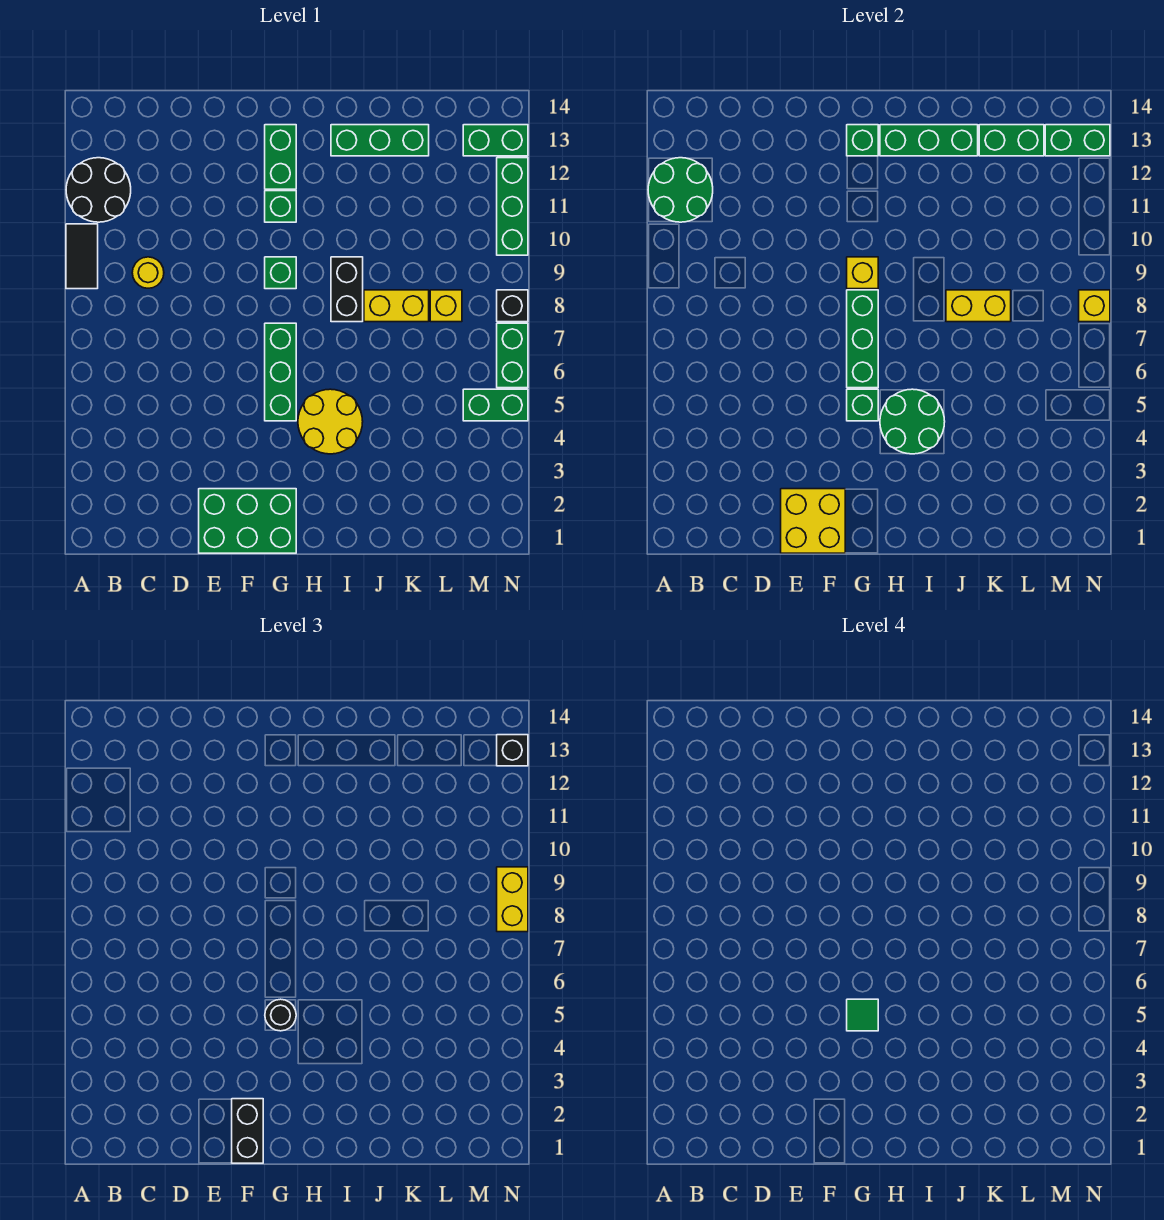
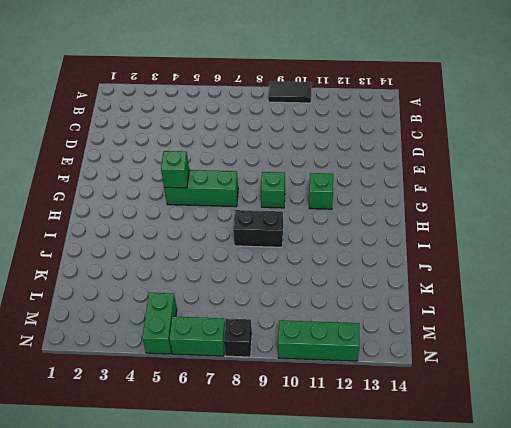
none -> black round brick A11:B12 level 1
none -> yellow round brick C9 level 1
none -> green brick E1:G2 level 1
none -> green brick G12:G13 level 1

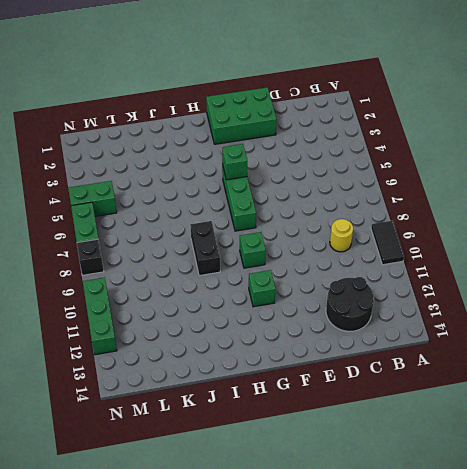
black round brick C12:D13 level 1 -> black round brick A11:B12 level 1
none -> green brick G12:G13 level 1
none -> yellow round brick H4:I5 level 1
none -> green brick I13:K13 level 1
none -> yellow brick J8:K8 level 1

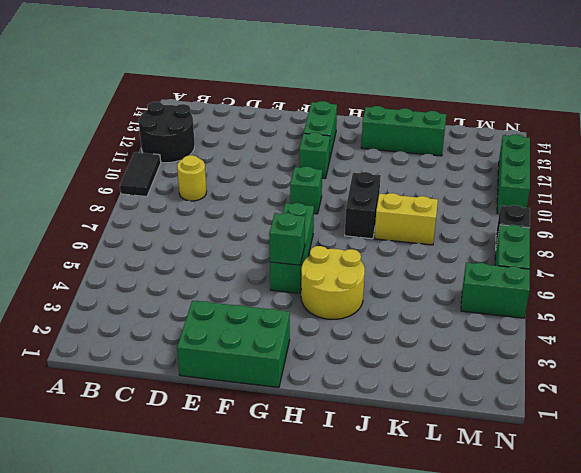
none -> yellow brick L8 level 1
none -> green brick M13:N13 level 1
none -> green round brick A11:B12 level 2
none -> yellow brick E1:F2 level 2

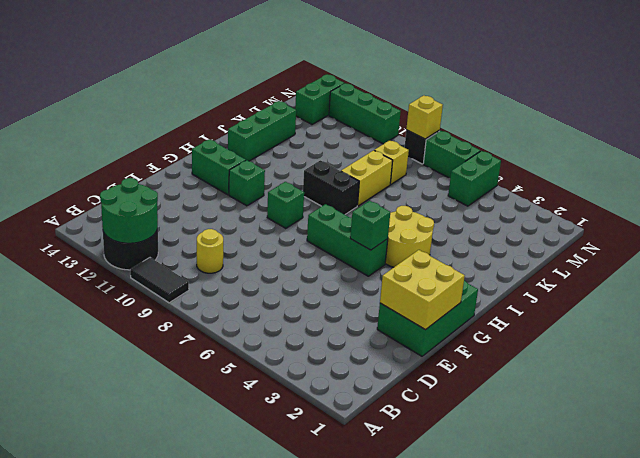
none -> green brick G6:G8 level 2
none -> yellow brick G9 level 2
none -> green brick G13 level 2
none -> green round brick H4:I5 level 2

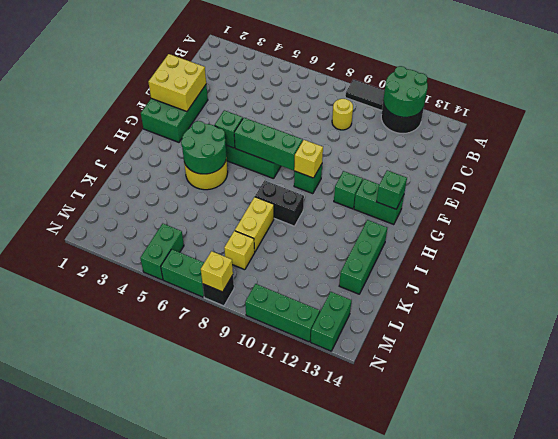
none -> green brick H13:J13 level 2
none -> yellow brick J8:K8 level 2
none -> green brick K13:L13 level 2
none -> green brick M13:N13 level 2

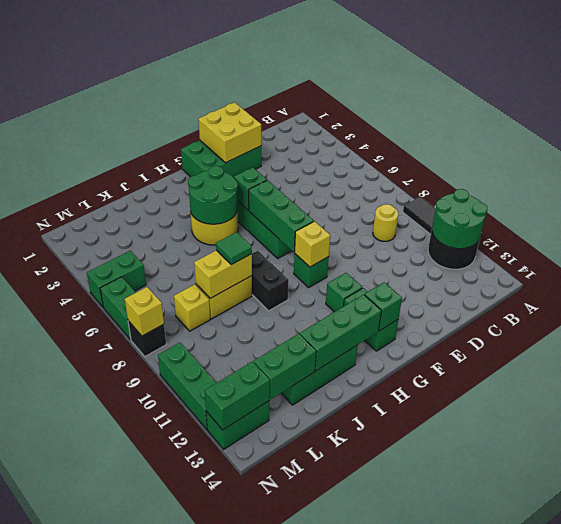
green tile J8 level 3 -> green tile G5 level 4
none -> black brick F1:F2 level 3
none -> black round brick G5 level 3
none -> yellow brick N8:N9 level 3
none -> black brick N13 level 3

